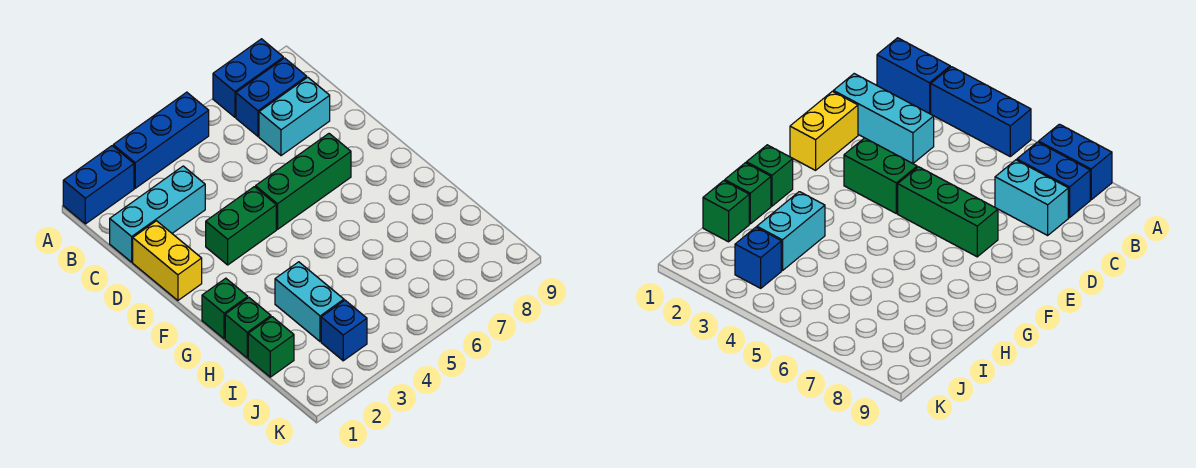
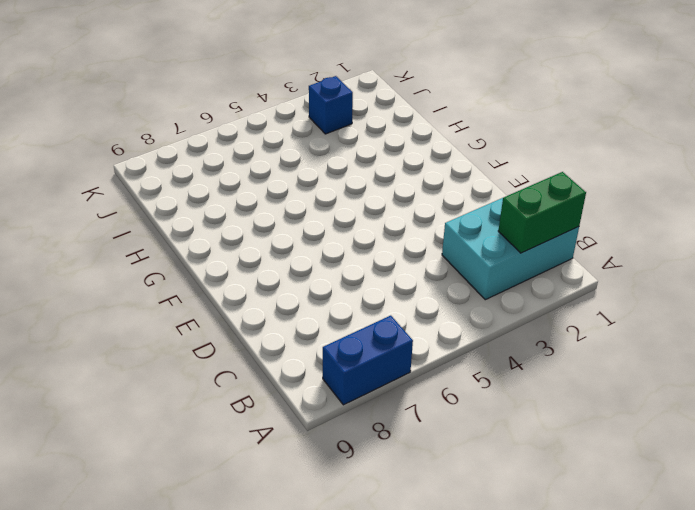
cyan brick B1:C3 level 1 -> cyan brick C1:C3 level 1
green brick B1:B2 level 2 -> green brick E3:E4 level 1
none -> blue brick A1:A2 level 1
none -> blue brick A3:A5 level 1
none -> blue brick B7:B8 level 1

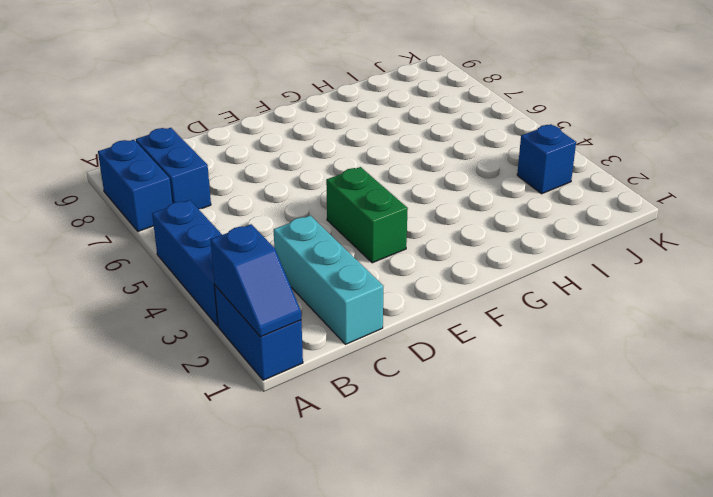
blue slope A1:A2 level 2 top 2 -> none
none -> cyan brick C7:C8 level 1
none -> yellow brick D1:E1 level 1
none -> green brick E5:E7 level 1

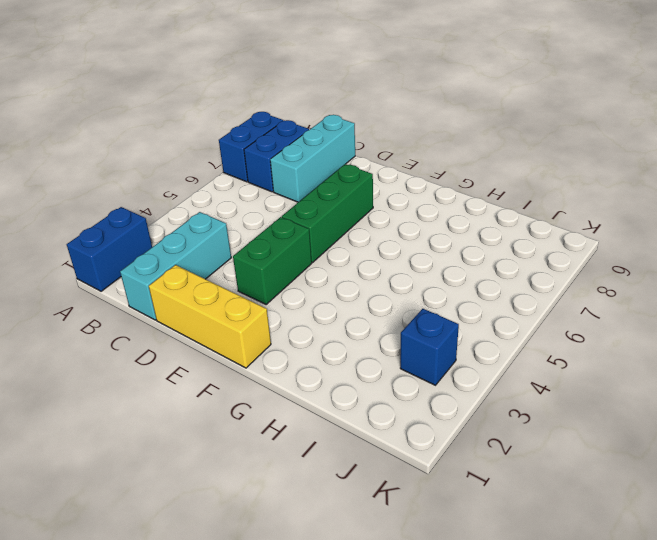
cyan brick C7:C9 level 1 -> cyan brick C7:C8 level 1
yellow brick D1:F1 level 1 -> yellow brick D1:E1 level 1
none -> blue brick A3:A5 level 1
none -> green brick G1 level 1
none -> green brick H1 level 1

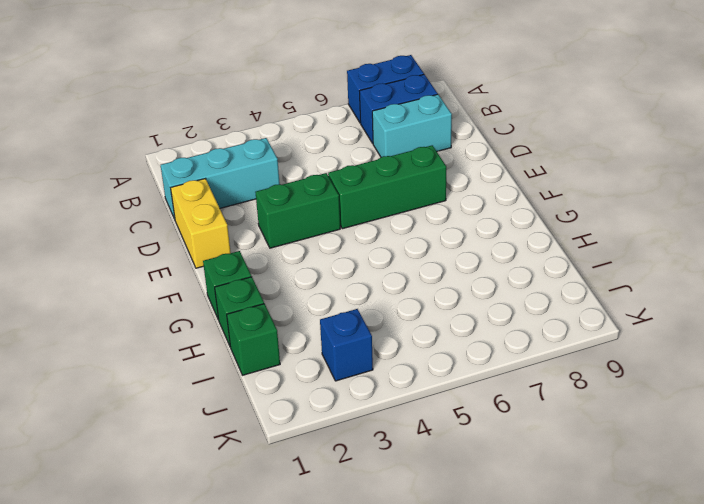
none -> blue brick A1:A2 level 1
none -> blue brick A3:A5 level 1
none -> cyan brick H3:I3 level 1

